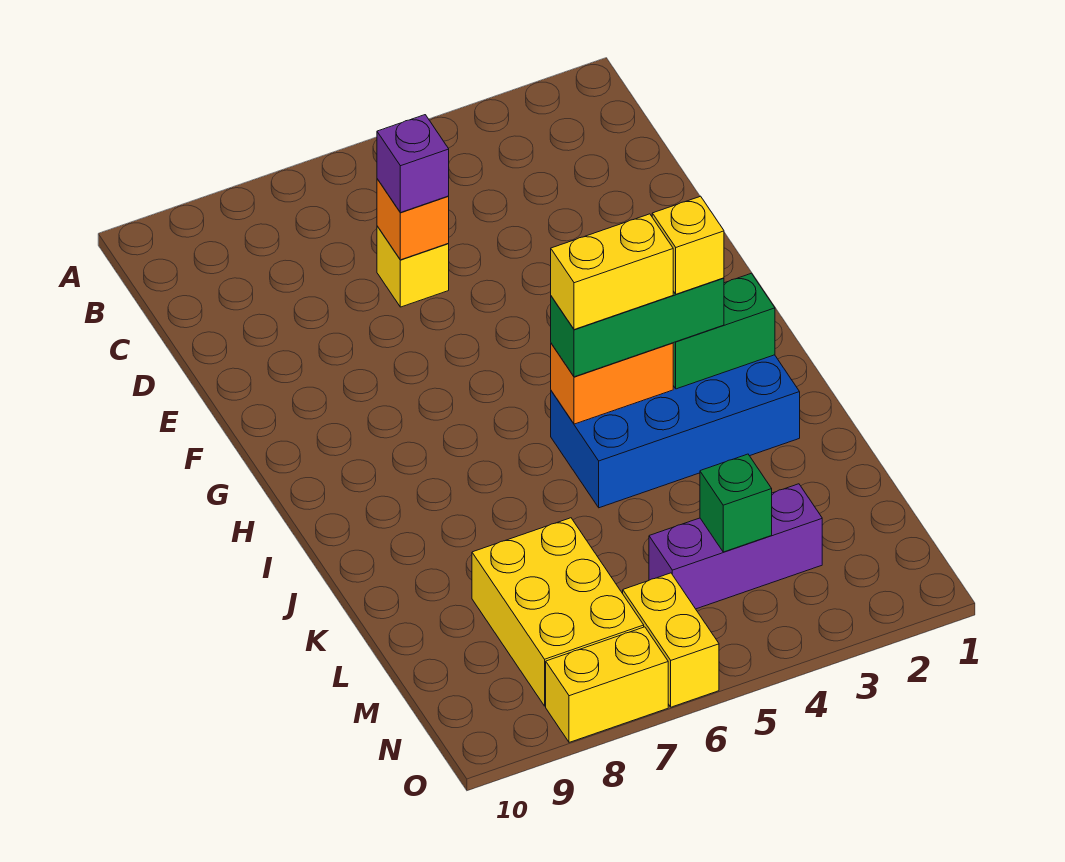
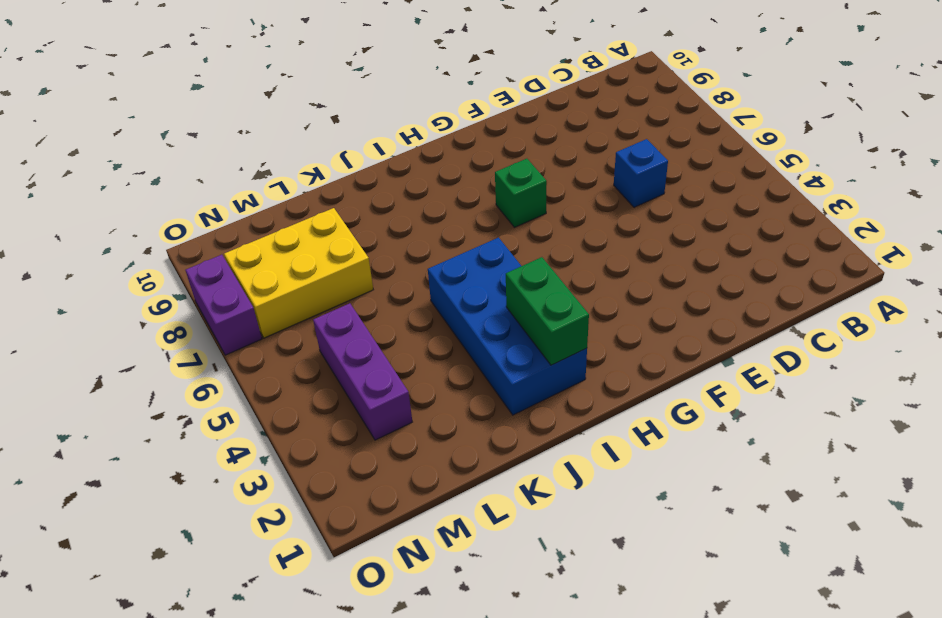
blue brick D6 level 1 -> yellow brick D6 level 1
green brick G7 level 1 -> green brick M4 level 2
purple brick O7:O8 level 1 -> yellow brick O7:O8 level 1
none -> yellow brick N6:O6 level 1
none -> orange brick D6 level 2
none -> orange brick I4:I5 level 2

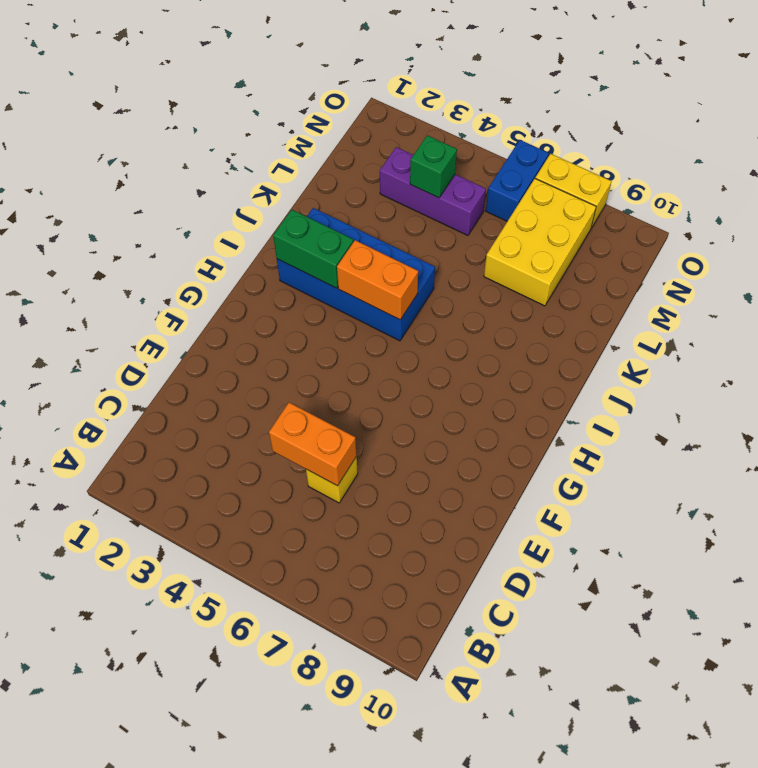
orange brick D5:D6 level 2 -> orange brick D6 level 2
blue brick N6:O6 level 1 -> yellow brick N6:O6 level 1
none -> purple brick D6 level 3
none -> green brick I3:I5 level 3
none -> yellow brick I3 level 4

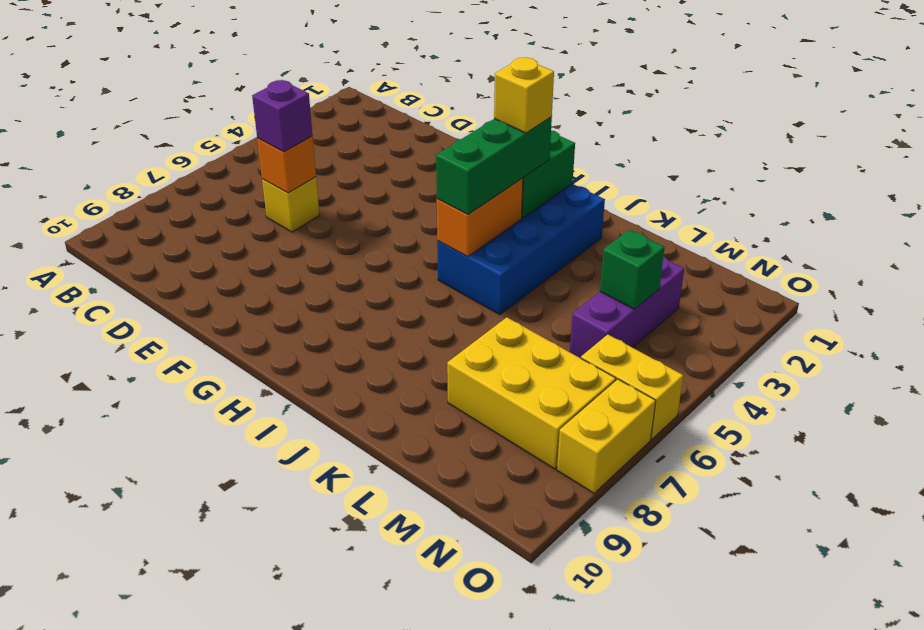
none -> yellow brick I4:I5 level 4

